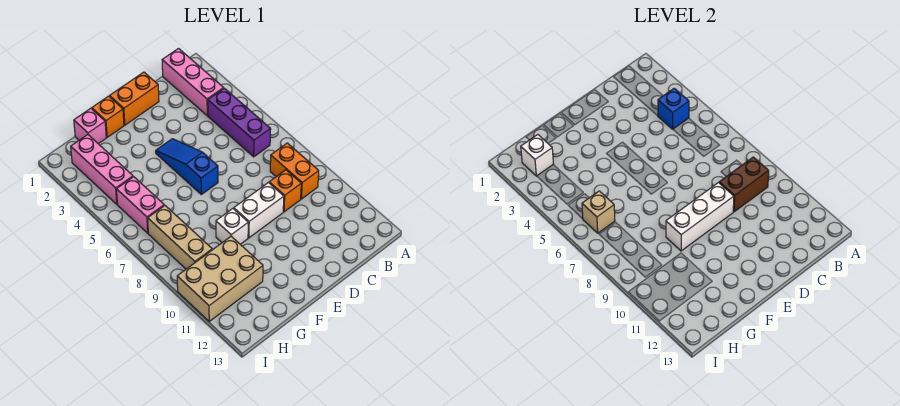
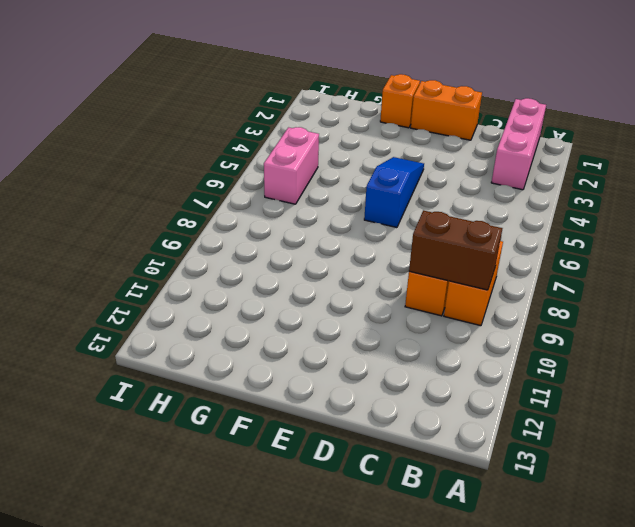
none -> purple brick B4:B6 level 1
none -> white brick D9:E9 level 1
none -> white brick F9 level 1

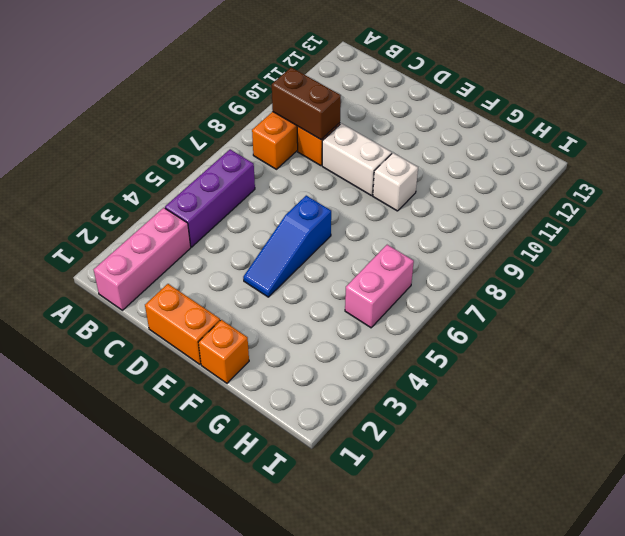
none -> pink brick G1 level 1
none -> tan brick G10:I11 level 1
none -> pink brick H2:H4 level 1

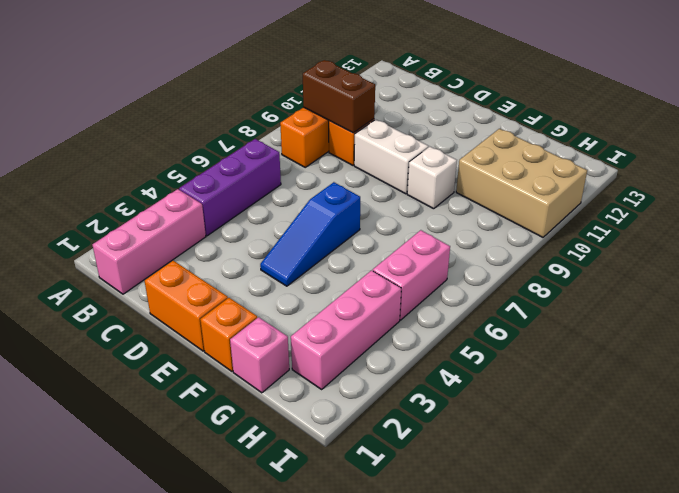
none -> tan brick H7:H9 level 1
none -> blue brick B4 level 2
none -> white brick D9:F9 level 2

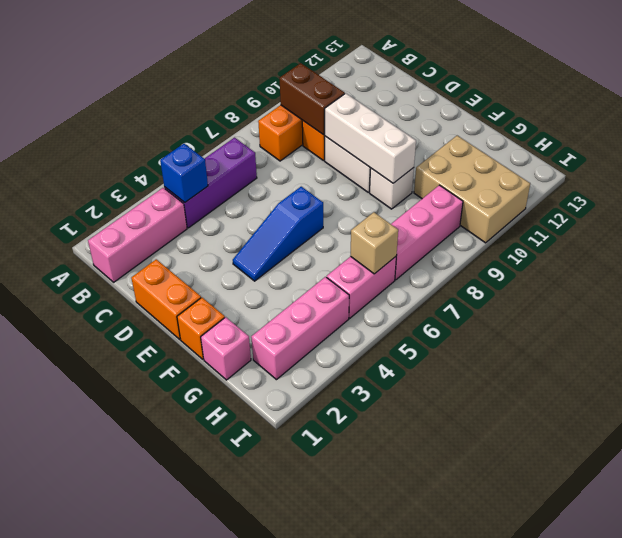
pink brick H7:H9 level 1 -> tan brick H7:H9 level 1
none -> white brick H2 level 2

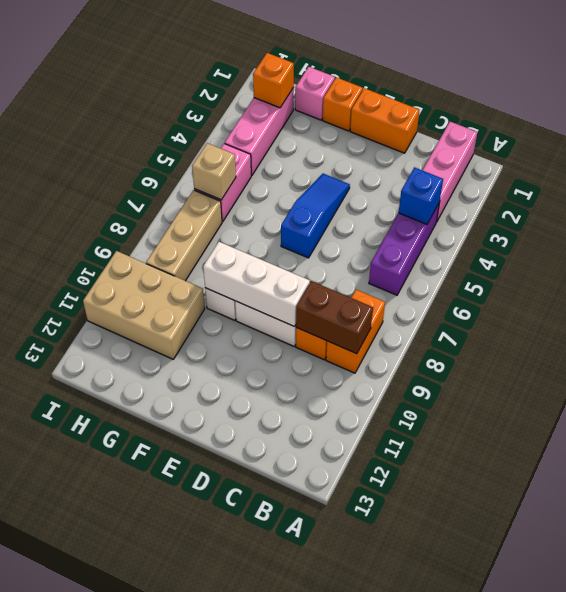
orange brick H2 level 2 -> white brick H2 level 2

